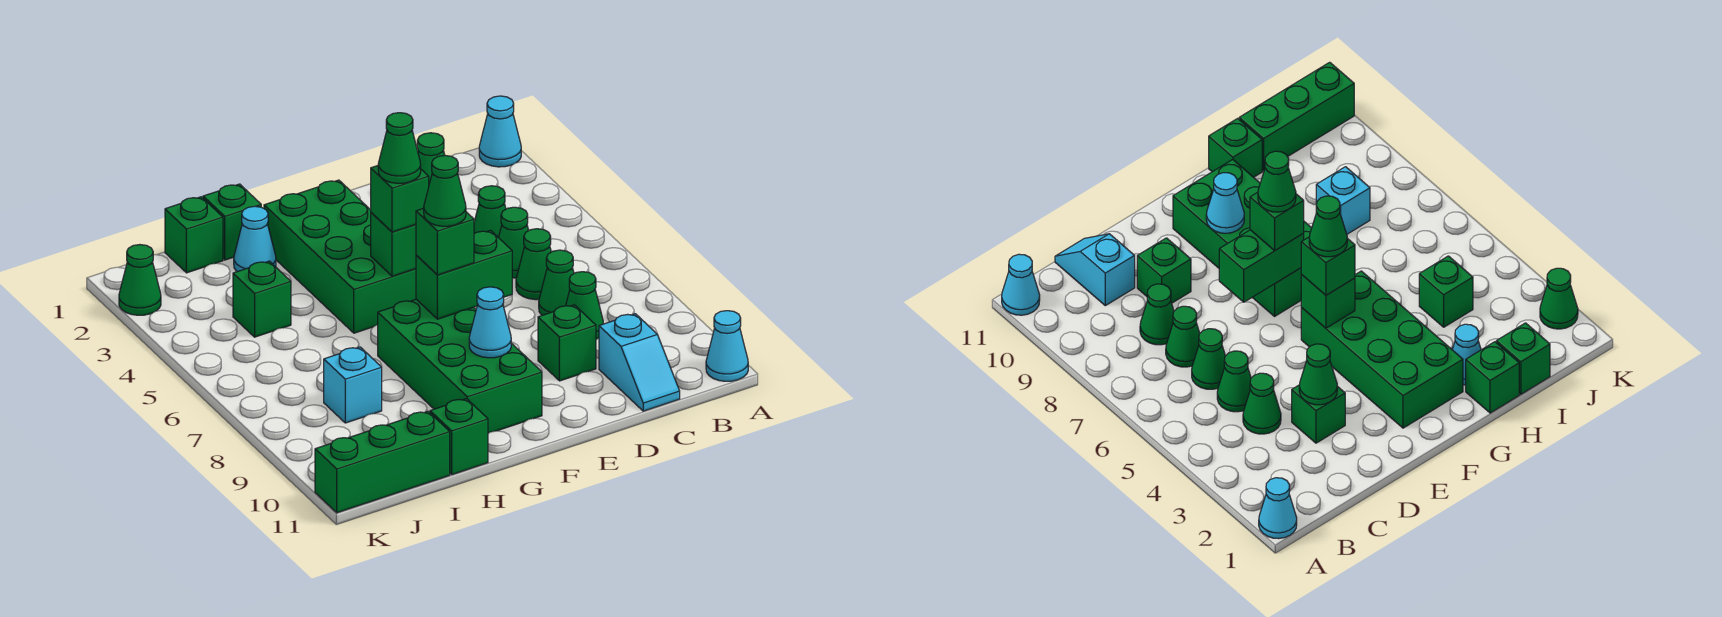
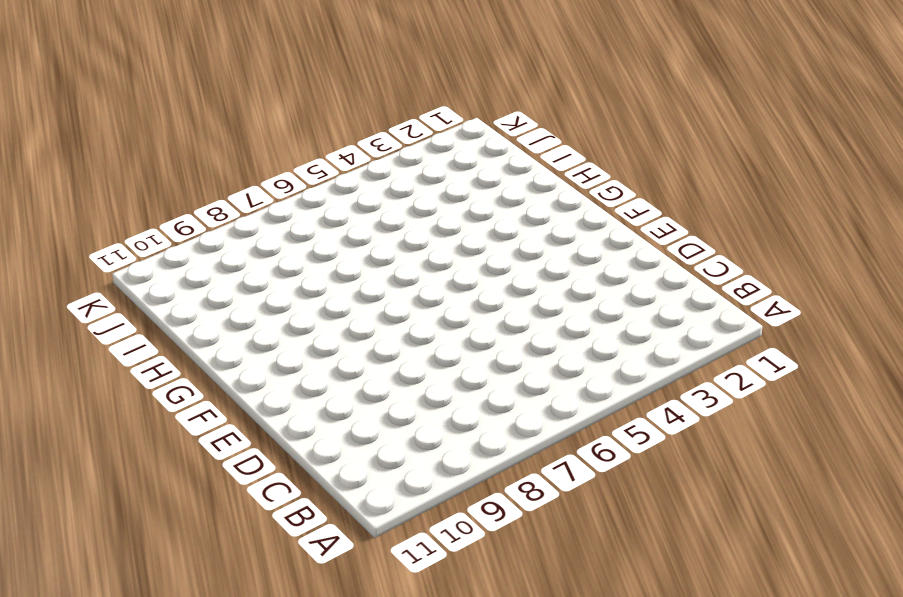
none -> cyan cone A1 level 1
none -> cyan cone A11 level 1
none -> green cone C4 level 1

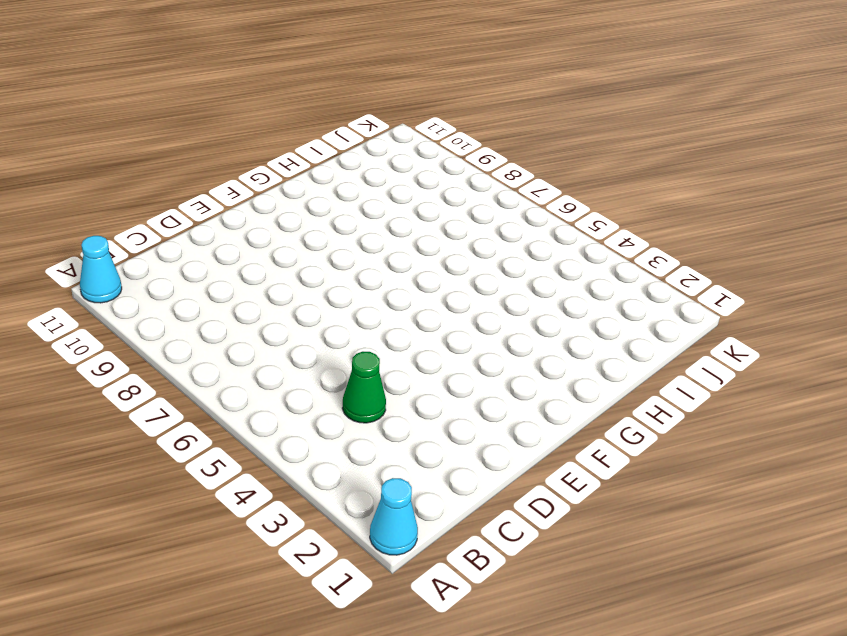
none -> green cone C5 level 1
none -> green cone C6 level 1
none -> green cone C7 level 1

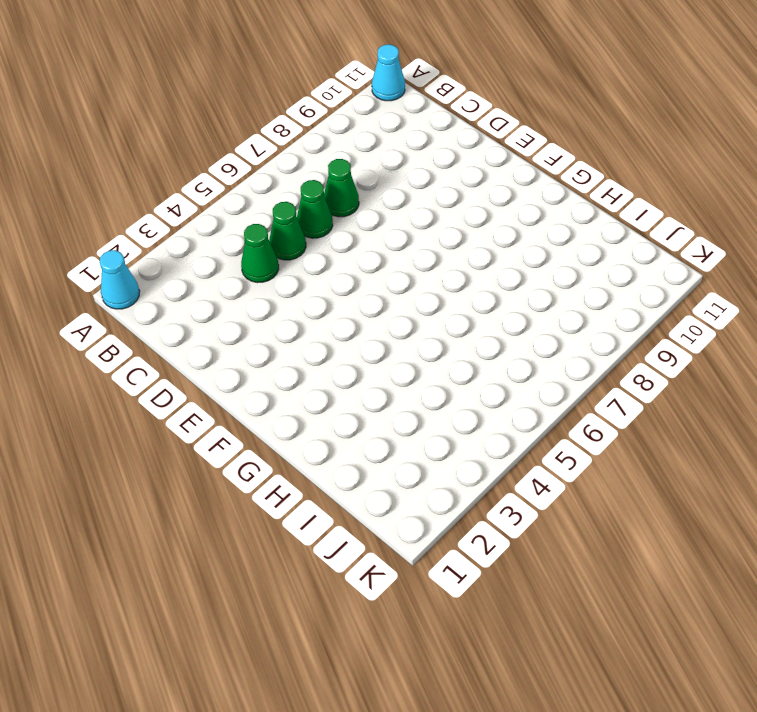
none -> green cone C8 level 1
none -> cyan slope C10:C11 level 1 top 10
none -> green brick D3 level 1

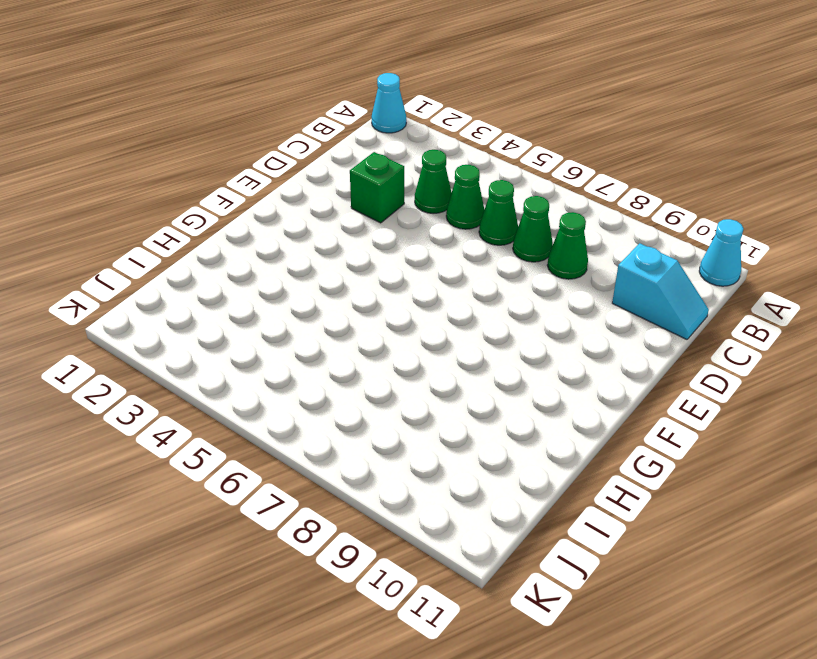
none -> green brick D9 level 1
none -> green brick F2:G5 level 1
none -> green brick F7:G10 level 1

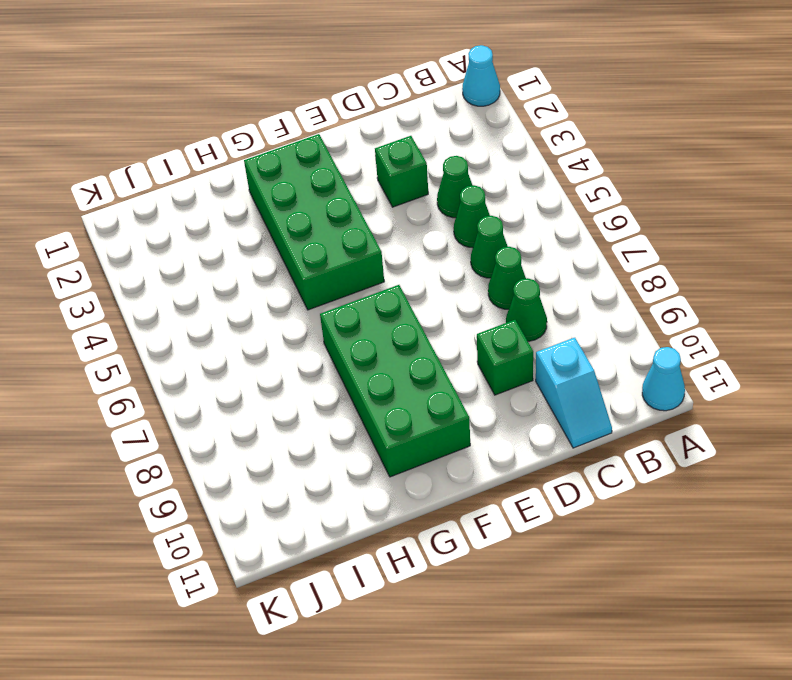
none -> green brick H1 level 1
none -> cyan cone H2 level 1
none -> green brick H11 level 1

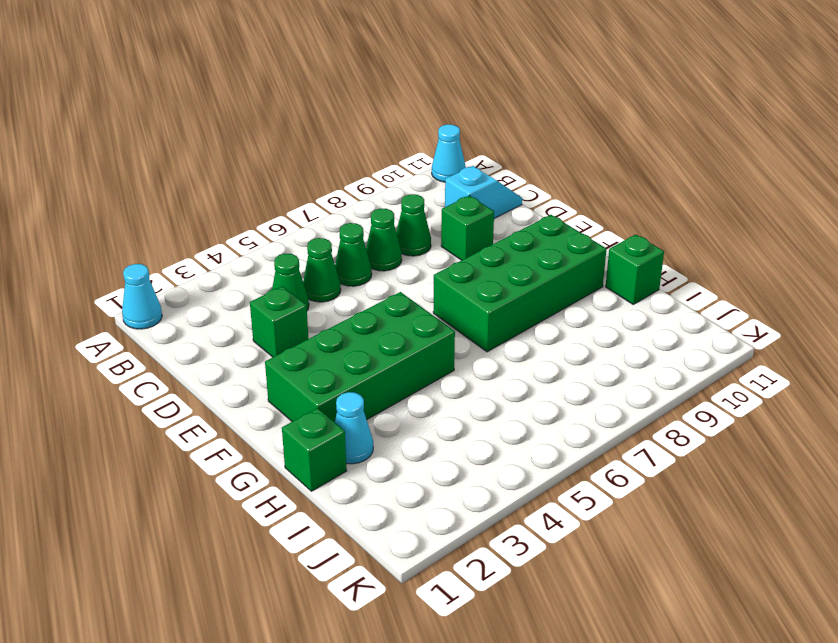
none -> green brick I1 level 1
none -> green brick I4 level 1
none -> cyan brick I8 level 1

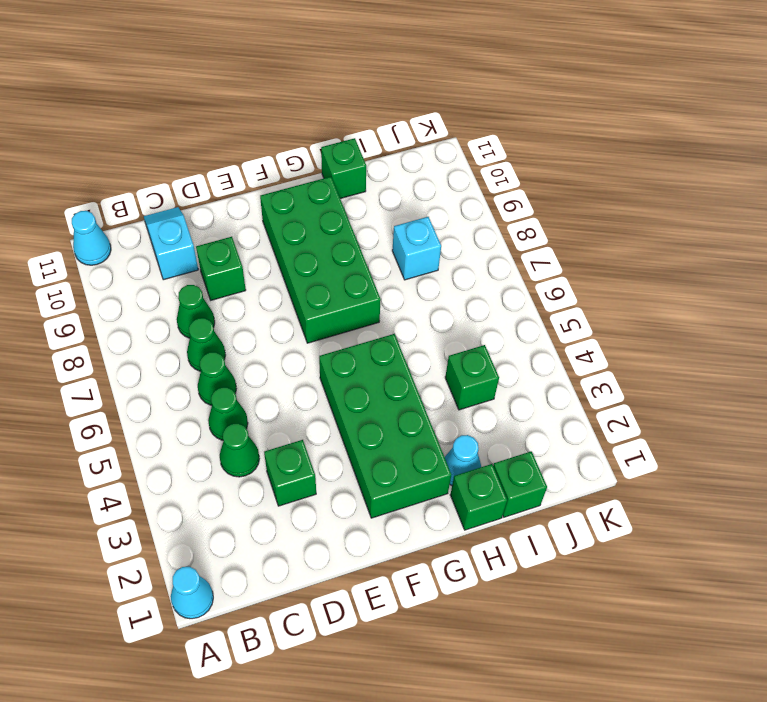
none -> green brick I11:K11 level 1
none -> green cone K2 level 1
none -> green cone D3 level 2

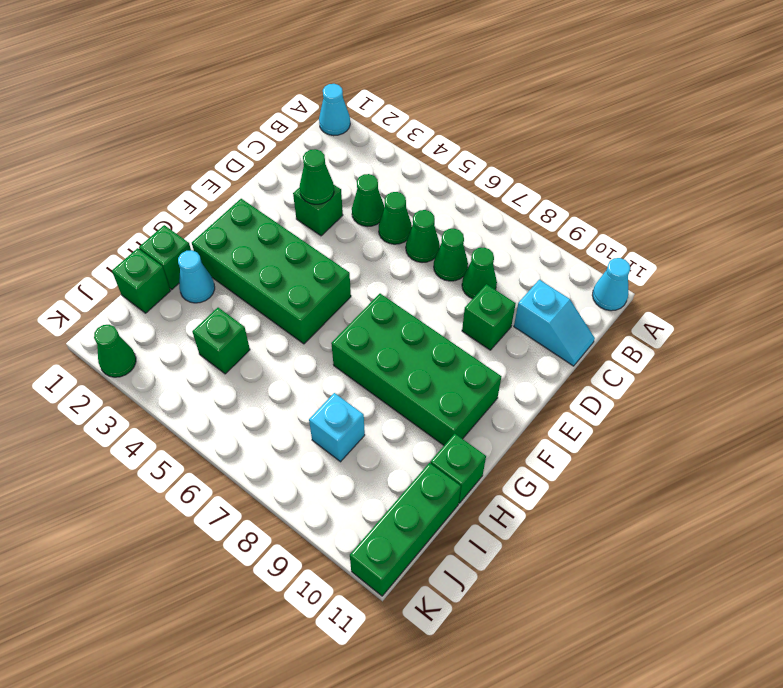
none -> green brick E7:F7 level 2
none -> green brick F5 level 2
none -> cyan cone F9 level 2

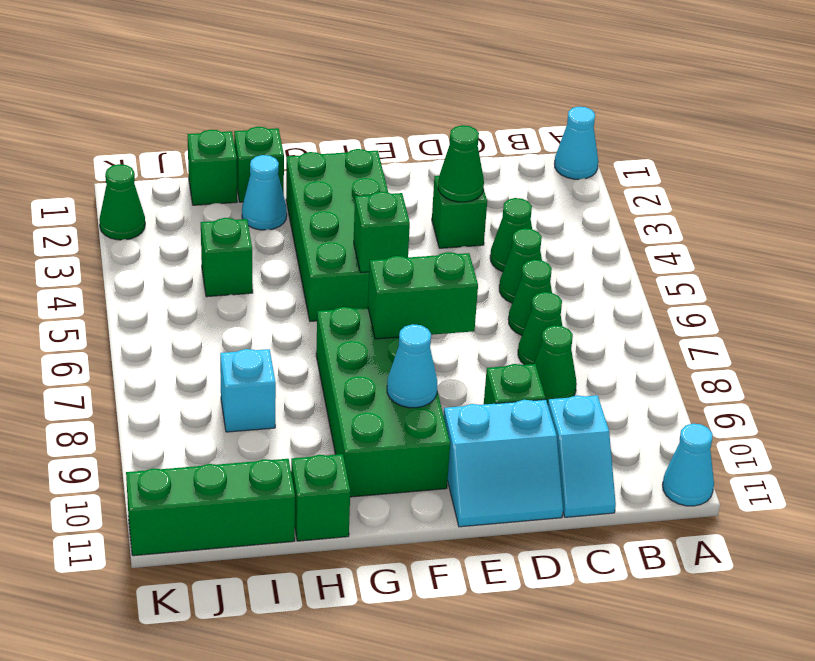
cyan slope D10:E11 level 1 top 10 -> none
none -> green brick F5 level 3
none -> green brick F7 level 3
none -> green cone F5 level 4

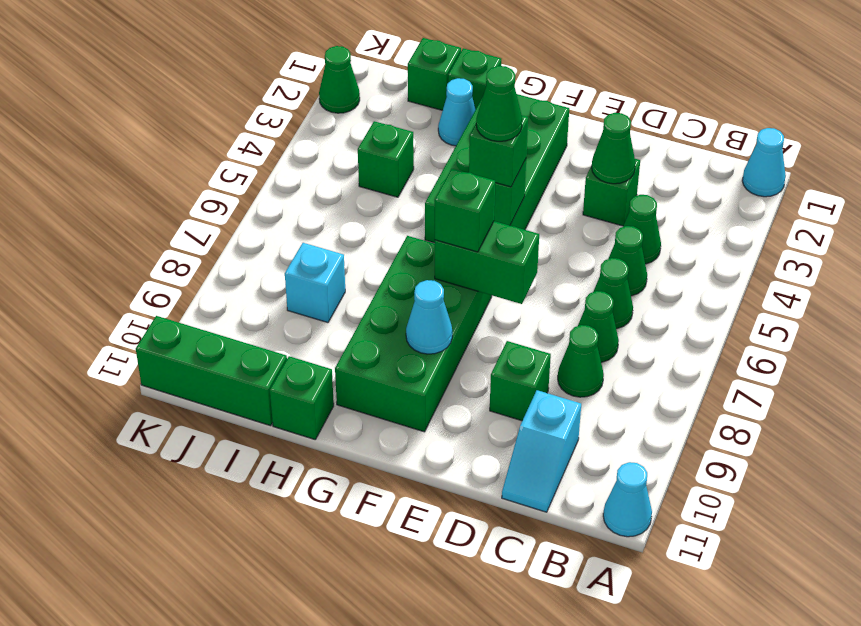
none -> green cone F7 level 4

